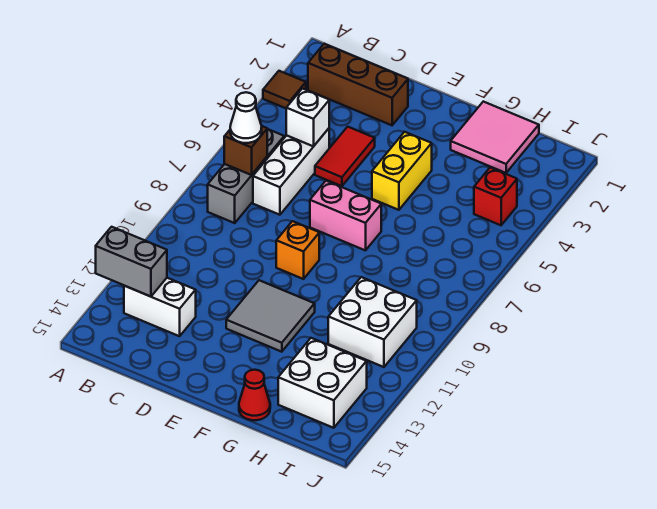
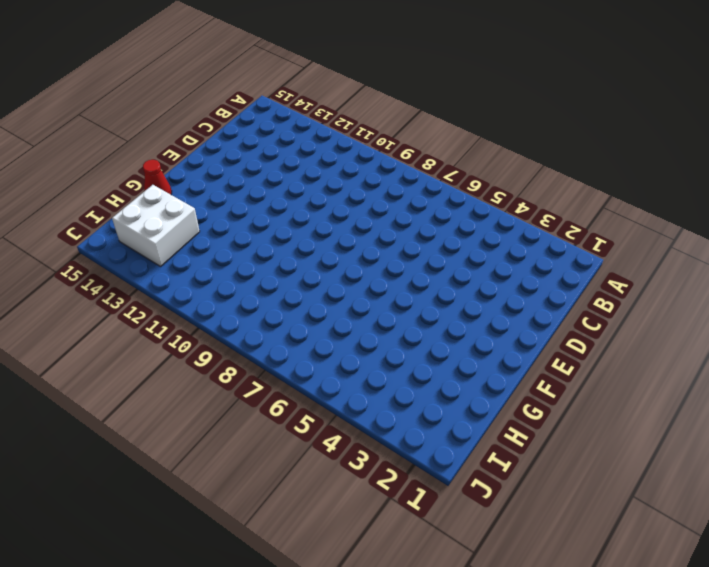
none -> brown tile A3 level 1
none -> brown brick B2:D2 level 1
none -> grey brick B6:B8 level 1

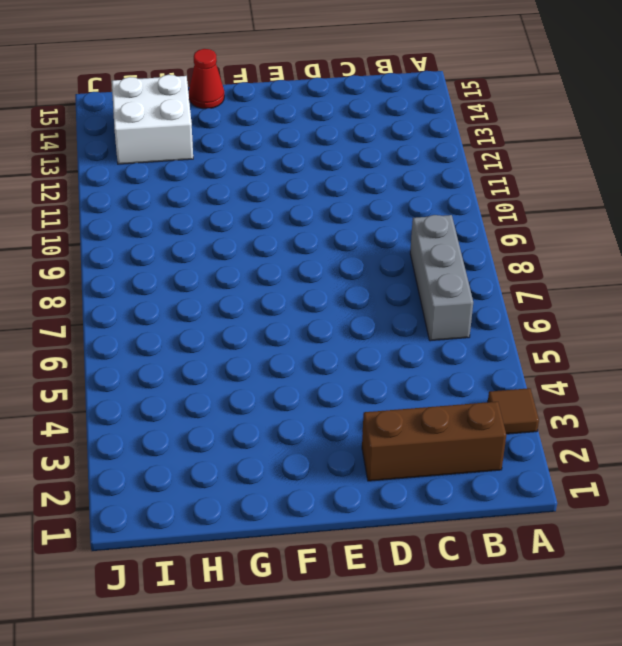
none -> white brick B13:C13 level 1
none -> white brick C5:C7 level 1
none -> red tile D4:D5 level 1

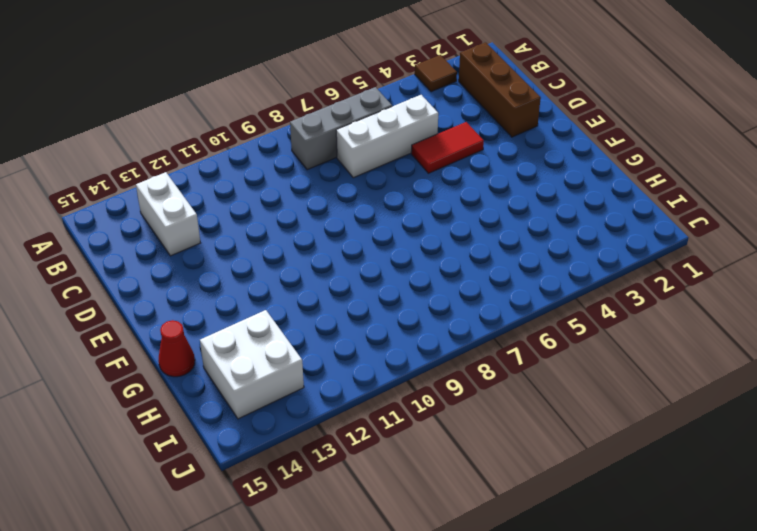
none -> pink brick E7:F7 level 1
none -> orange brick E9 level 1
none -> grey tile E11:F12 level 1

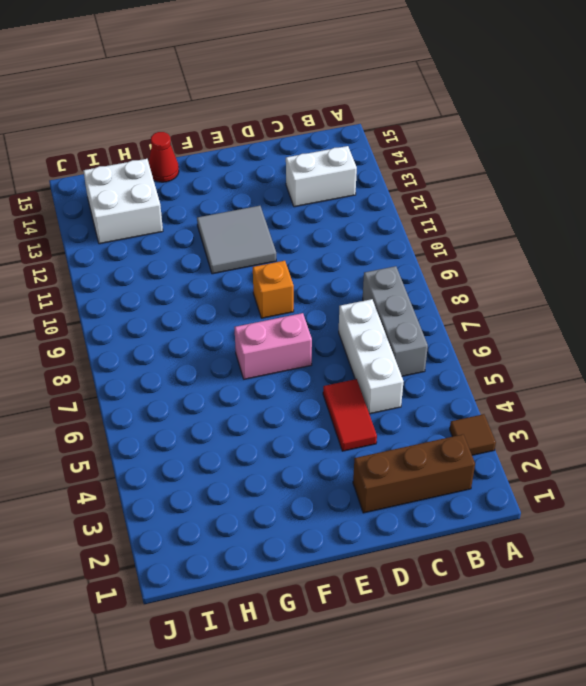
none -> yellow brick F4:F5 level 1
none -> pink tile G1:H2 level 1
none -> white brick H10:I11 level 1

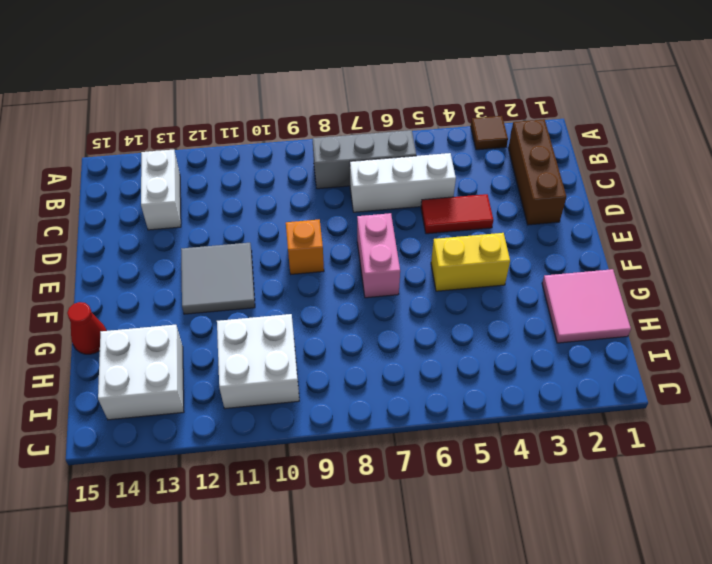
none -> red brick I4 level 1
none -> grey brick A13:B13 level 2
none -> brown brick B7 level 2

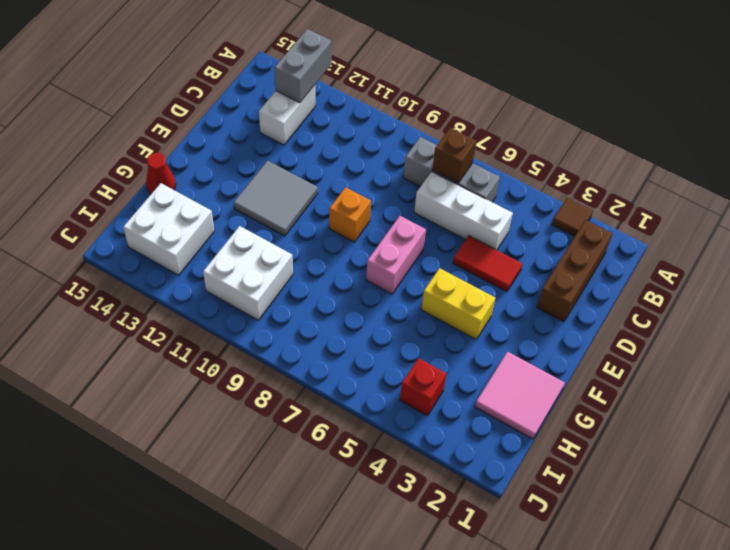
none -> white brick C5 level 2
none -> white cone B7 level 3

